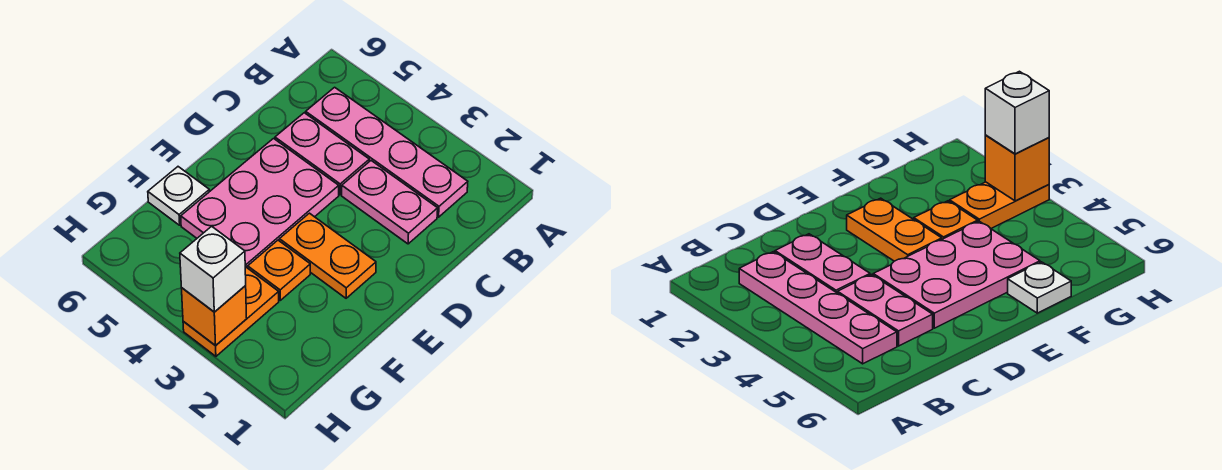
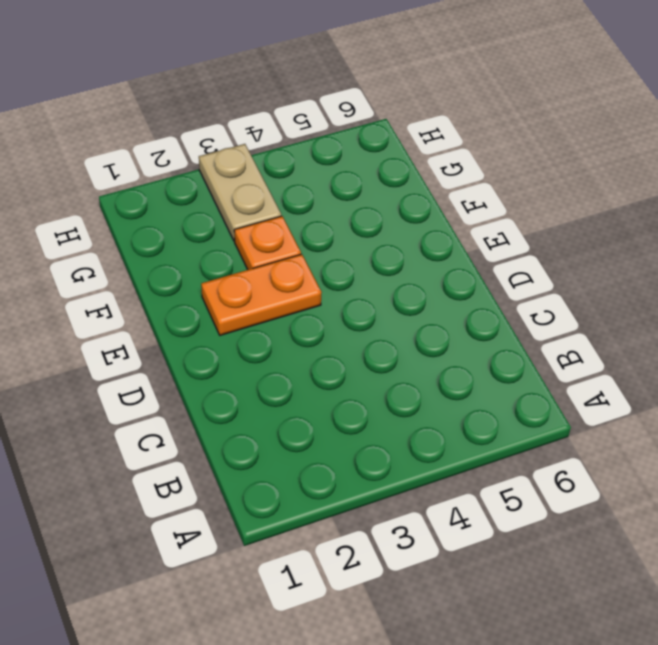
tan plate G3:H3 level 1 -> orange plate G3:H3 level 1
none -> pink plate B2:B5 level 1
none -> pink plate C2:C3 level 1

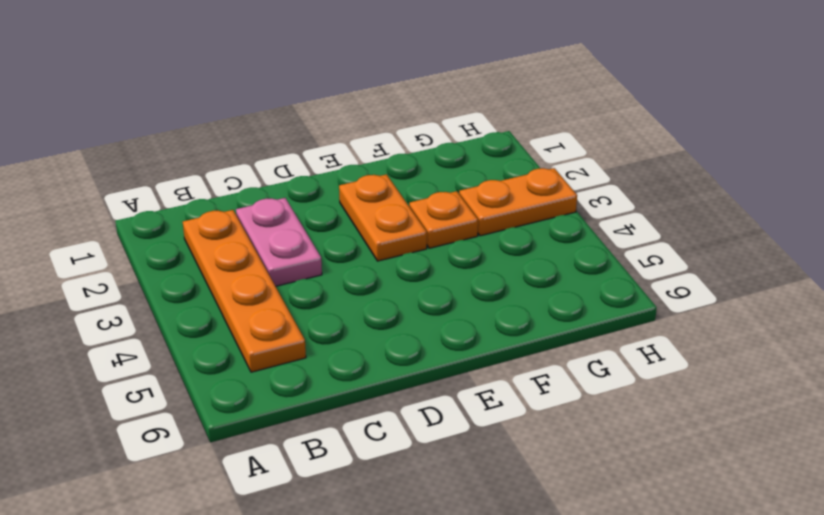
orange plate B2:B5 level 1 -> pink plate B2:B5 level 1
none -> pink plate C4:C5 level 1
none -> pink plate D4:F5 level 1

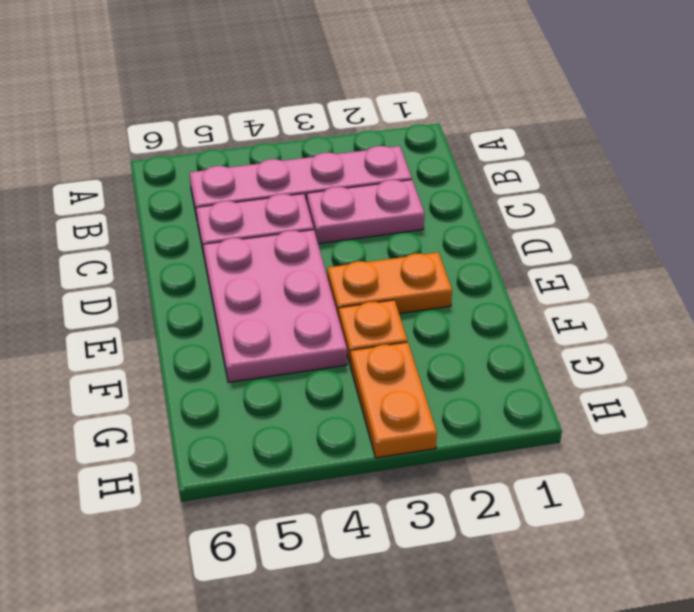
none -> white plate F6 level 1
none -> orange brick H3 level 2

